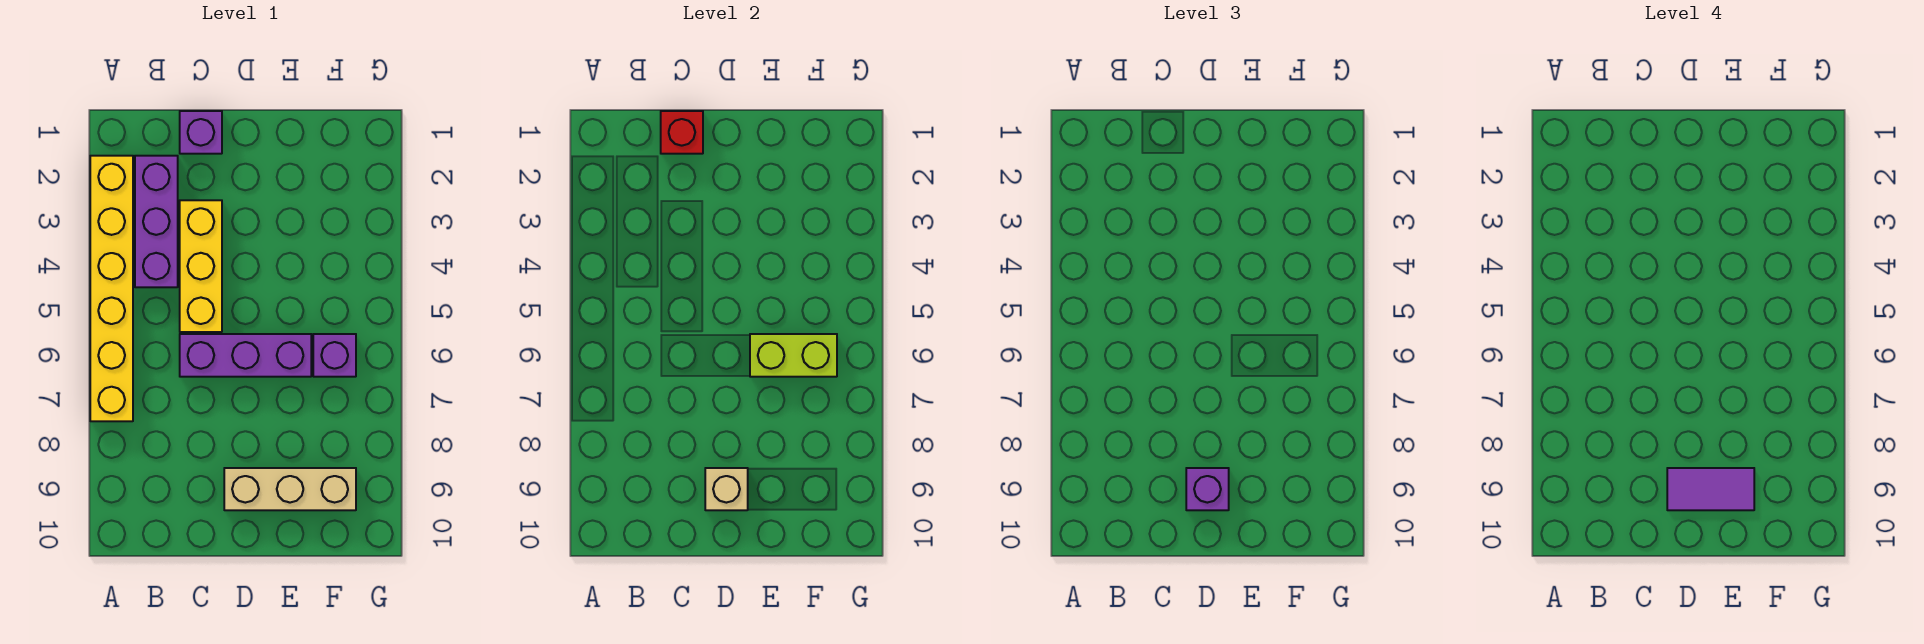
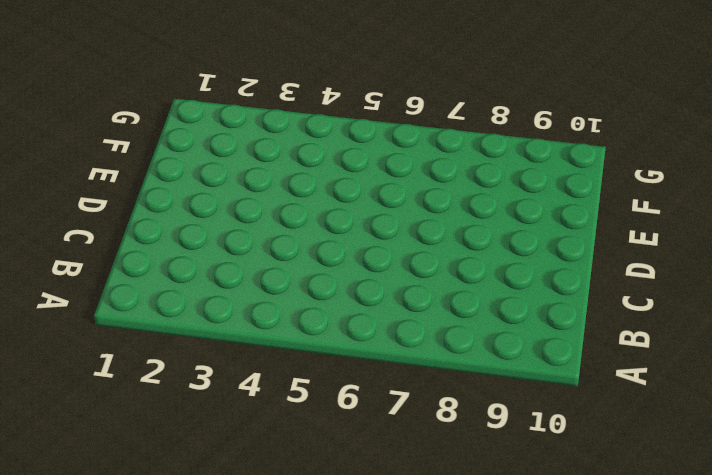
none -> yellow brick A2:A7 level 1
none -> purple brick B2:B4 level 1
none -> purple brick C1 level 1

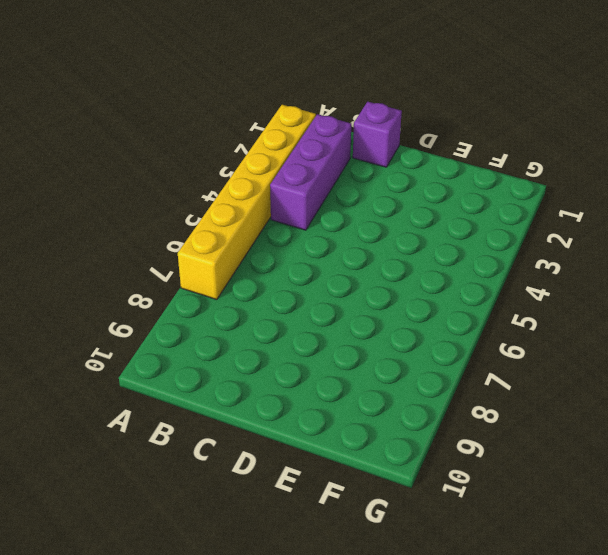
none -> yellow brick C3:C5 level 1
none -> purple brick C6:E6 level 1
none -> tan brick D9:F9 level 1

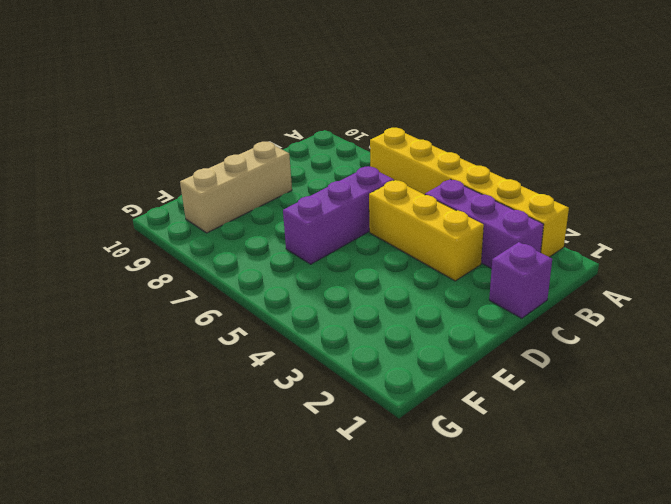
none -> purple brick F6 level 1
none -> red brick C1 level 2
none -> tan brick D9 level 2

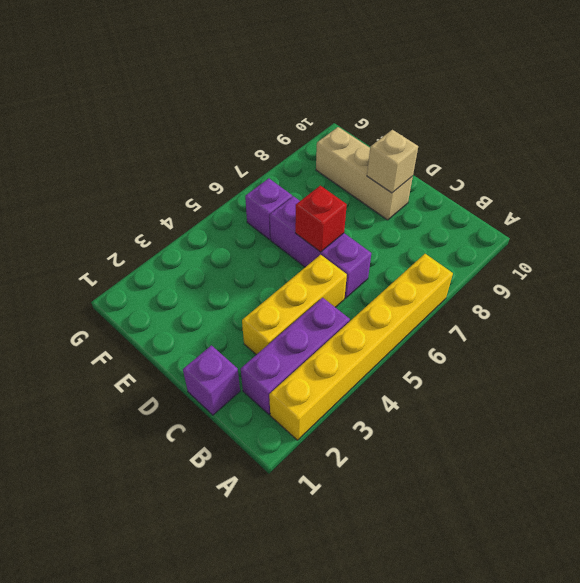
red brick D6 level 2 -> red brick C1 level 2
none -> lime brick E6:F6 level 2
none -> purple brick D9 level 3
none -> purple tile D9:E9 level 4

